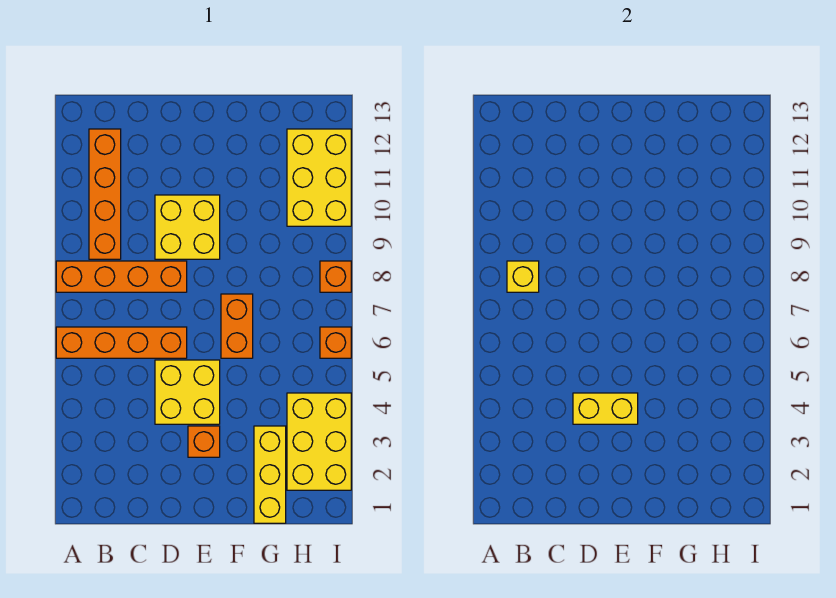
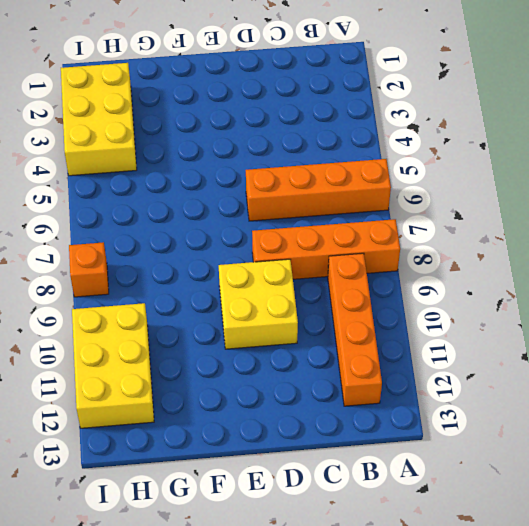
none -> yellow brick D4:E5 level 1
none -> orange brick E3 level 1
none -> orange brick F6:F7 level 1

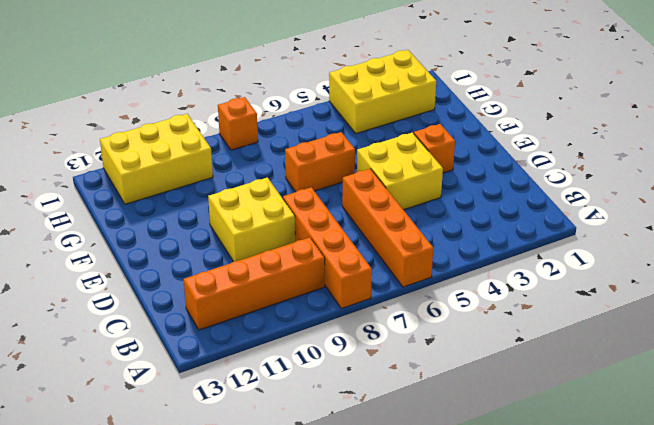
none -> yellow brick G1:G3 level 1
none -> orange brick I6 level 1
none -> yellow brick B8 level 2

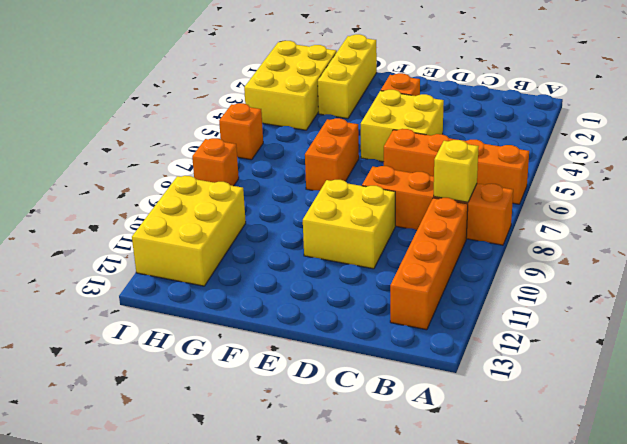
none -> yellow brick D4:E4 level 2

